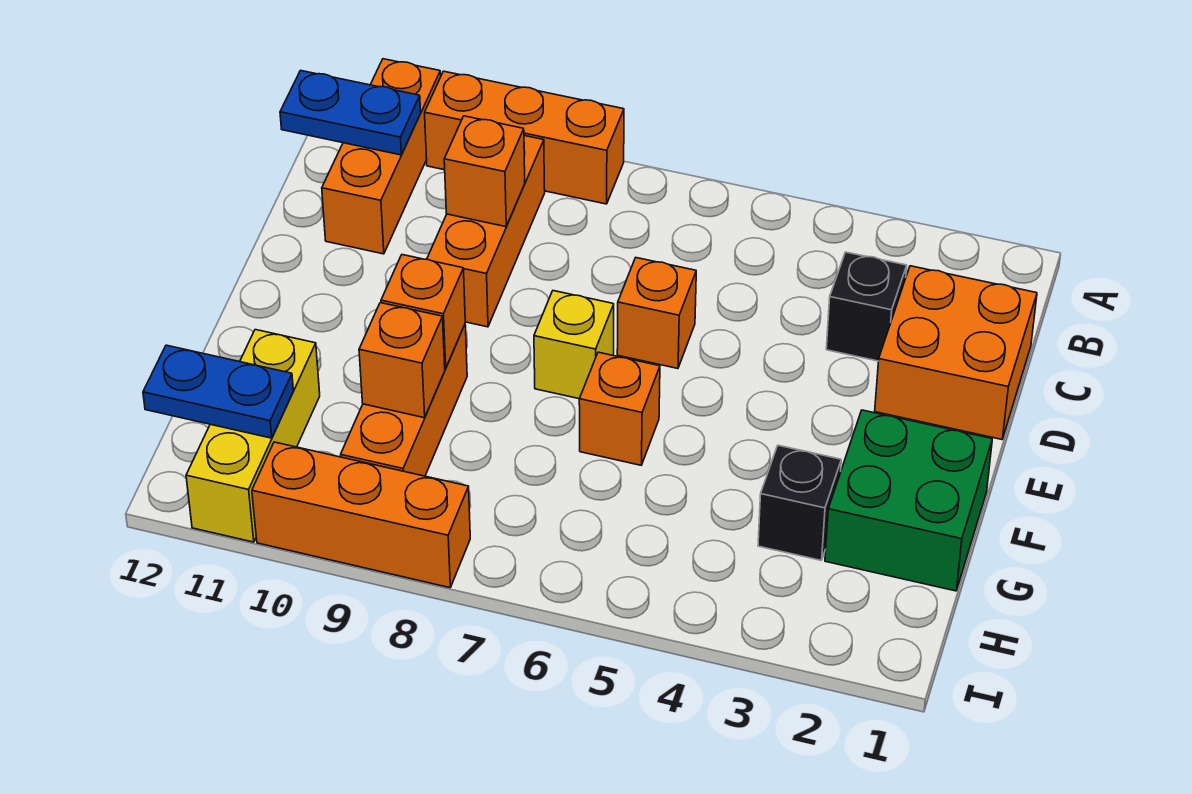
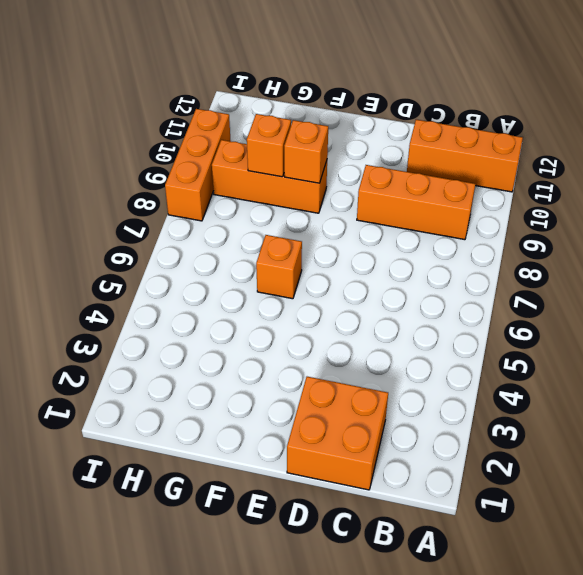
none -> orange brick A8:A10 level 1
none -> black brick C3 level 1
none -> orange brick D6 level 1

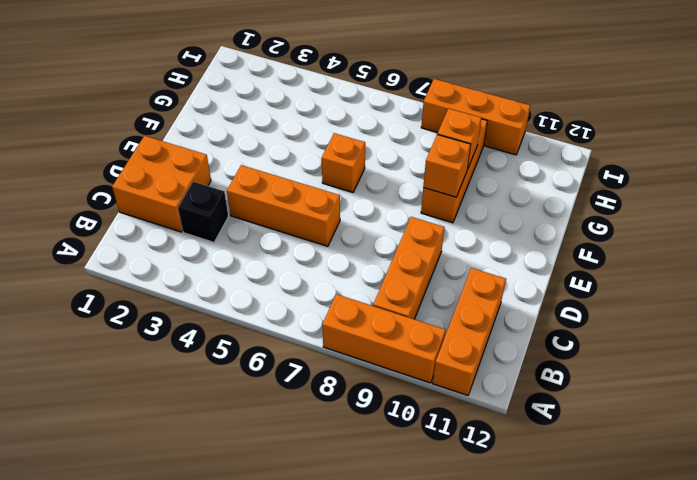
orange brick D4:D6 level 1 -> orange brick D6 level 1
none -> yellow brick E7 level 1
none -> green brick F1:G2 level 1
none -> black brick G3 level 1

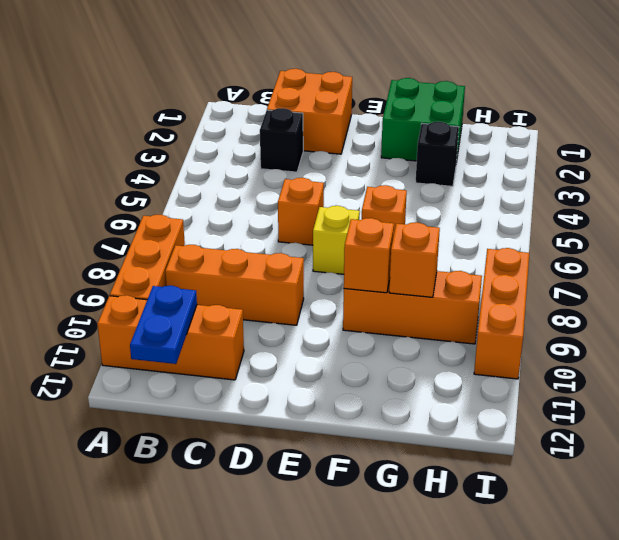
none -> yellow brick G11:I11 level 1
none -> orange brick C9 level 2
none -> blue plate H11:H12 level 2

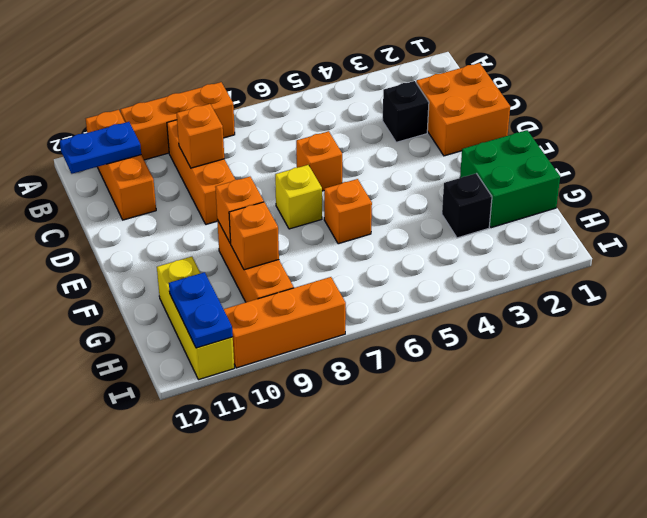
blue plate H11:I11 level 2 -> blue plate H11:H12 level 2

